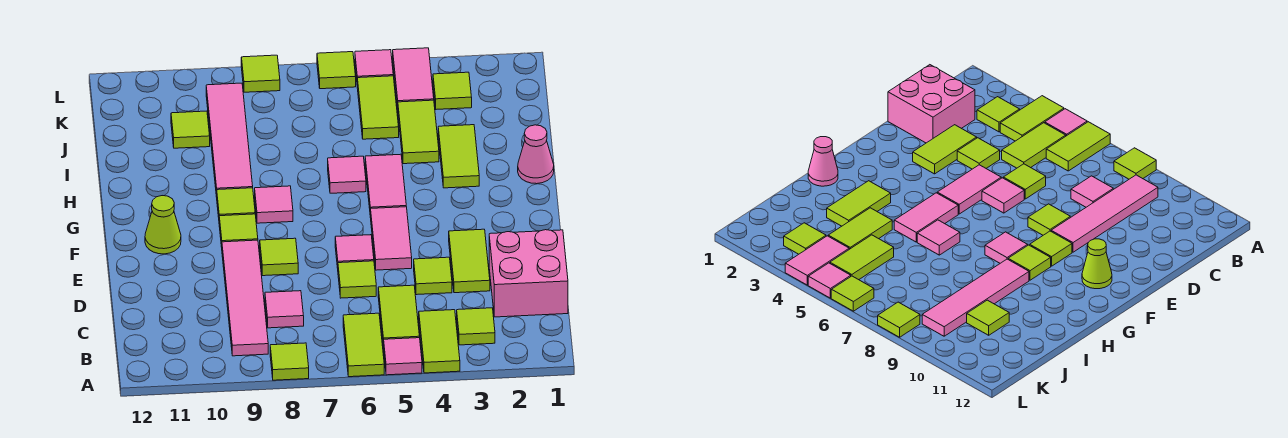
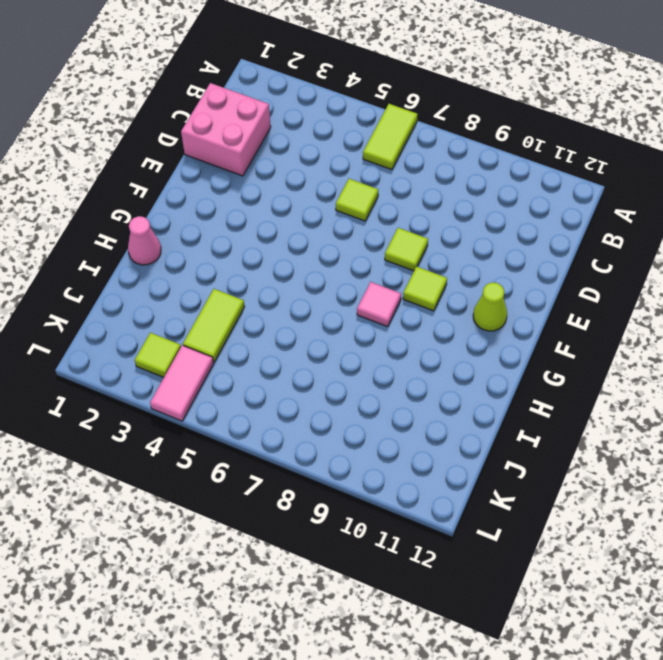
none -> lime tile A4:B4 level 1
none -> pink tile A5 level 1
none -> lime tile A8 level 1
none -> lime tile B3 level 1

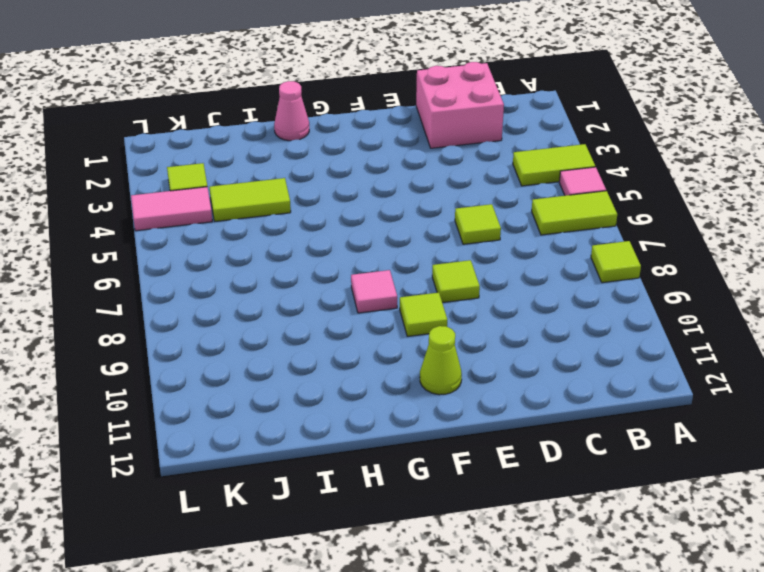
none -> lime tile B3 level 1
none -> lime tile B5:C5 level 1
none -> pink tile B9:E9 level 1
none -> pink tile C8 level 1

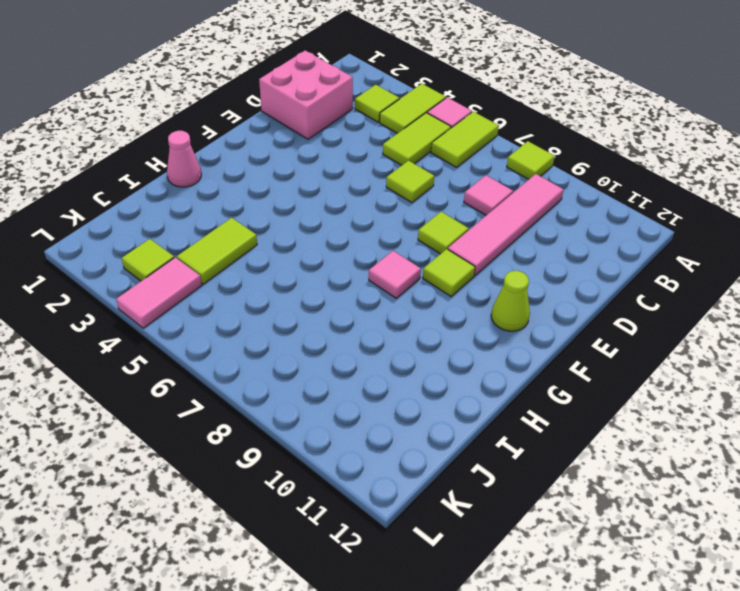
none -> lime tile D3:E3 level 1
none -> lime tile D4 level 1
none -> pink tile E5:F5 level 1
none -> pink tile E6 level 1

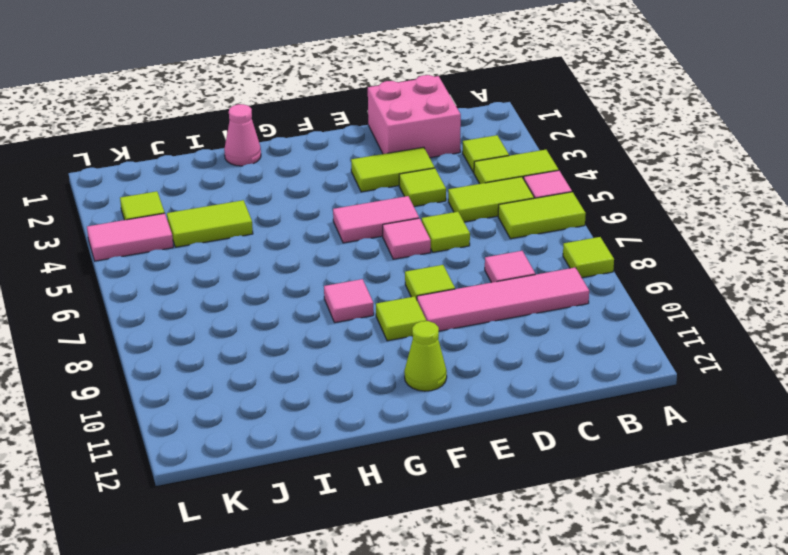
none -> pink tile G5:H5 level 1
none -> lime tile G9 level 1
none -> lime tile H3:I3 level 1
none -> pink tile H6 level 1

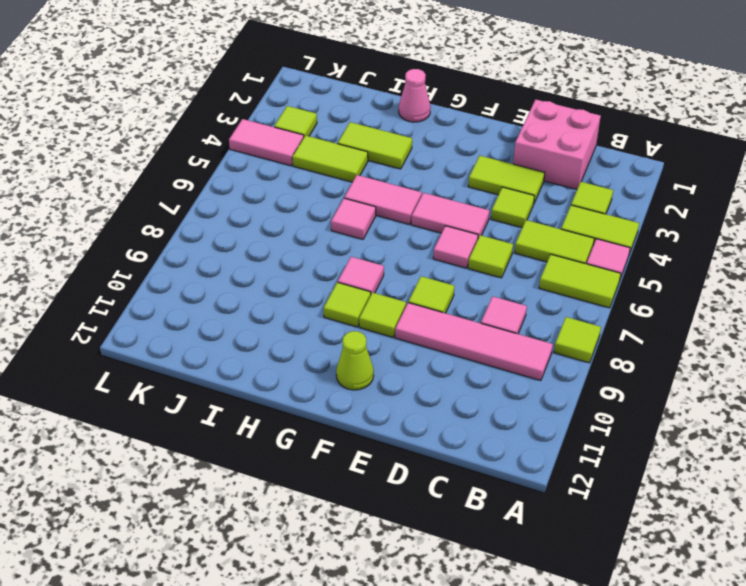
none -> pink tile H9:K9 level 1
none -> lime tile J5:K5 level 1
none -> lime tile J10 level 1
none -> pink tile L5 level 1

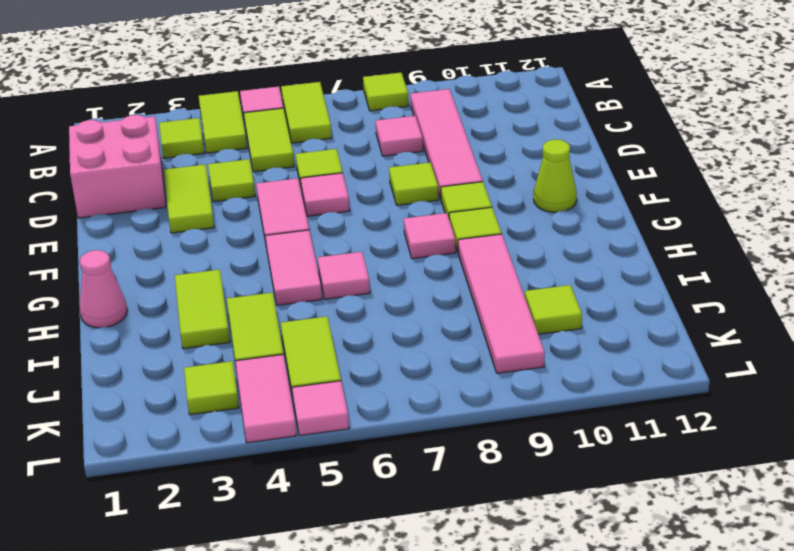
none -> lime tile L6 level 1
none -> lime tile L8 level 1

